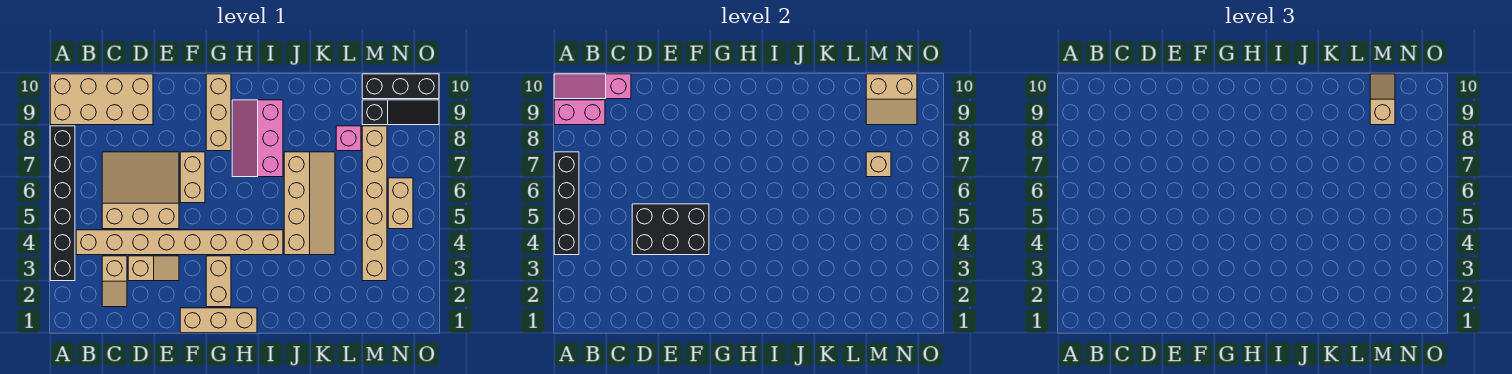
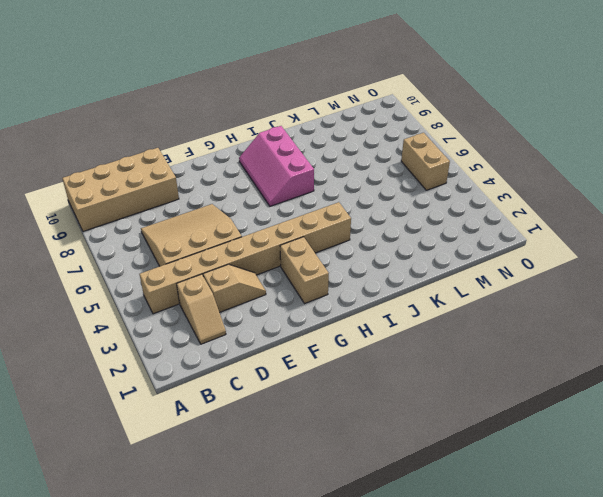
none -> black brick A3:A8 level 1
none -> tan brick F1:H1 level 1
none -> tan brick F6:F7 level 1

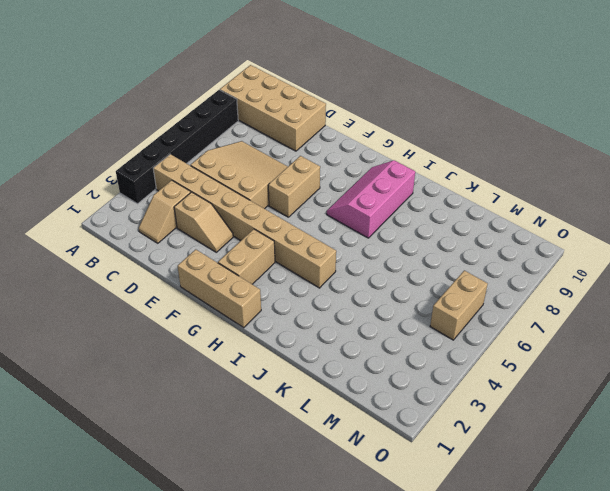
none -> tan brick G8:G10 level 1
none -> tan slope J4:K7 level 1 top J
none -> pink brick L8 level 1

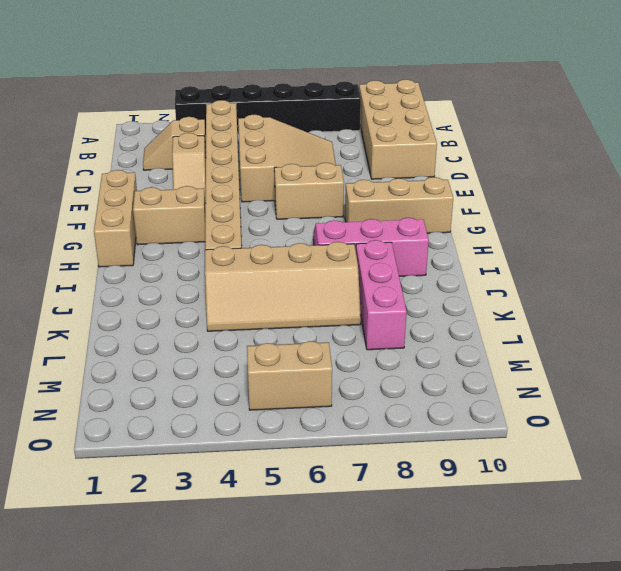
pink brick J8:L8 level 1 -> pink brick L8 level 1
none -> tan brick M3:M8 level 1
none -> black slope M9:O9 level 1 top M
none -> black brick M10:O10 level 1

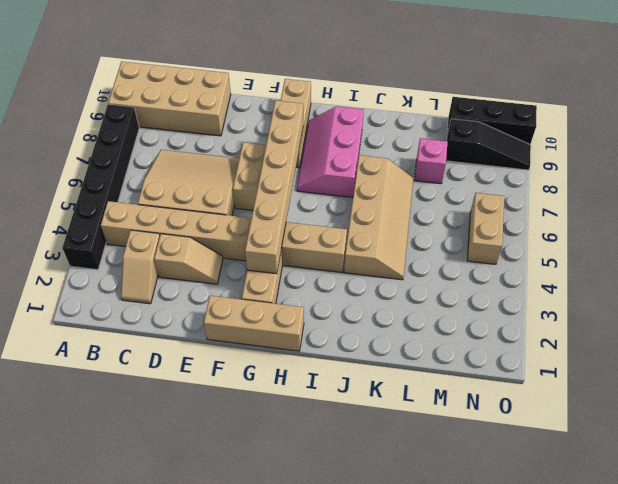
tan brick G3:G8 level 2 -> tan brick M3:M8 level 1
none -> black brick A4:A7 level 2
none -> pink brick A9:B9 level 2
none -> pink slope A10:C10 level 2 top C

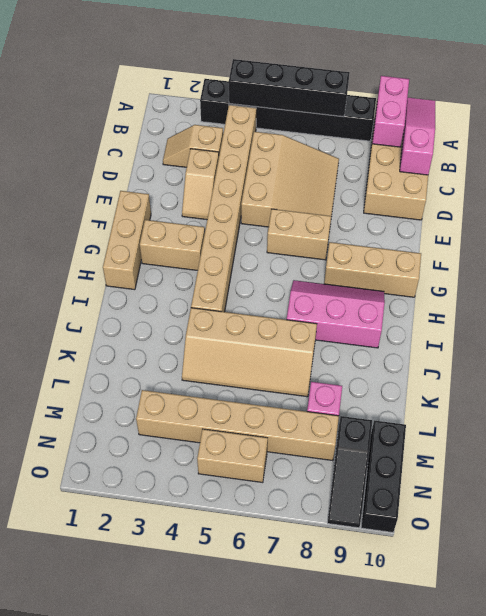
none -> black brick D4:F5 level 2
none -> tan brick M7 level 2
none -> tan slope M9:N10 level 2 top 10

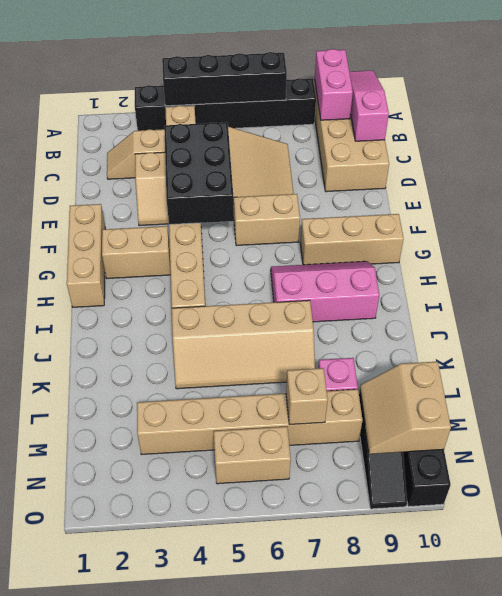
none -> tan slope M9:M10 level 3 top 9

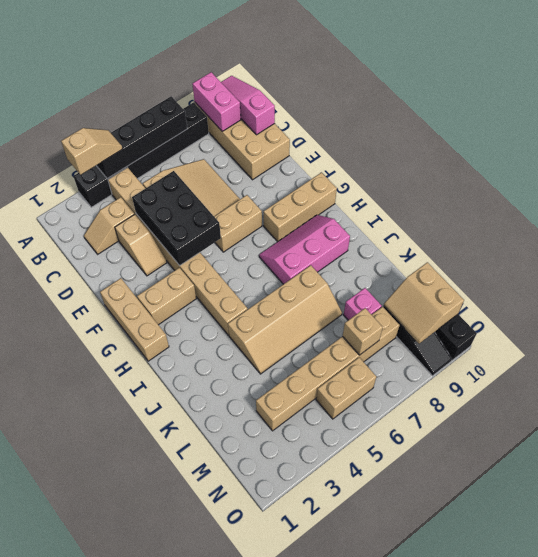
tan slope A3:A4 level 3 top 3 -> tan slope M9:M10 level 3 top 9

